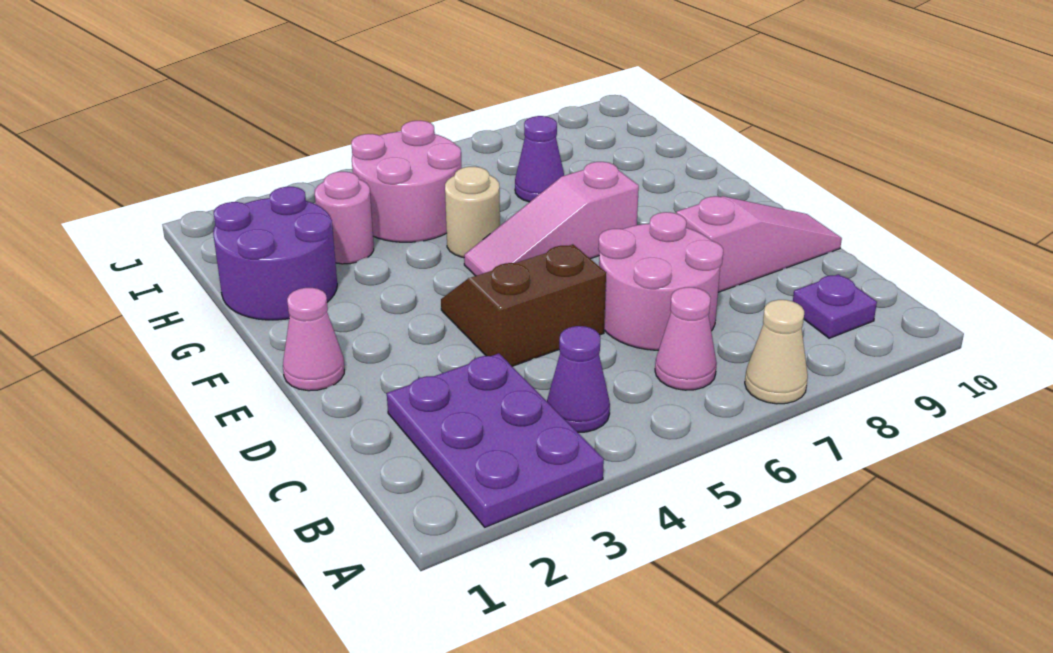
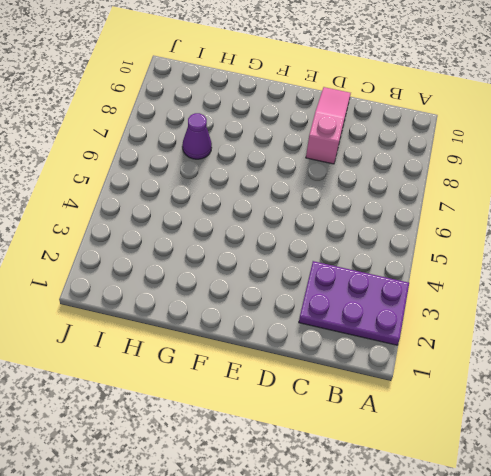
none -> tan cone A7 level 1
none -> purple cone B4 level 1
none -> pink cone B6 level 1

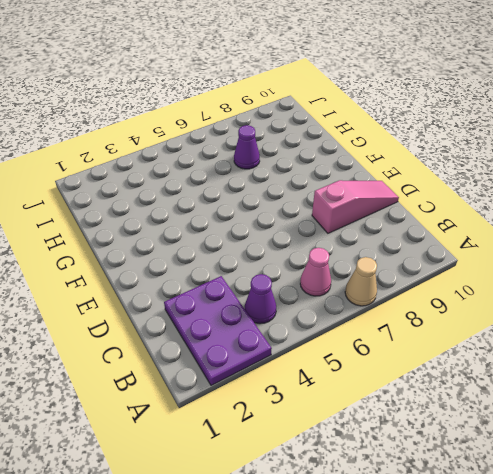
none -> purple plate B9 level 1
none -> pink round brick C6:D7 level 1
none -> brown slope D4:E5 level 1 top D

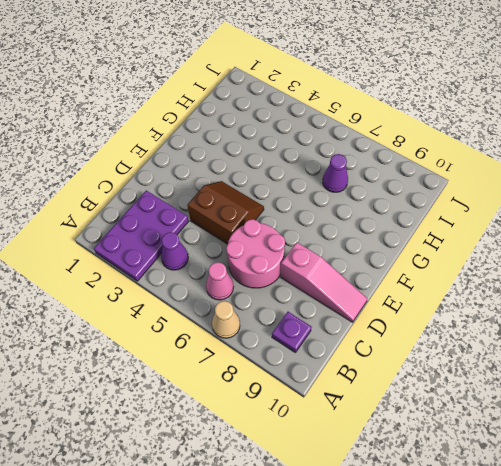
none -> pink cone E1 level 1
none -> pink slope F5:F7 level 1 top 7
none -> purple round brick G1:H2 level 1

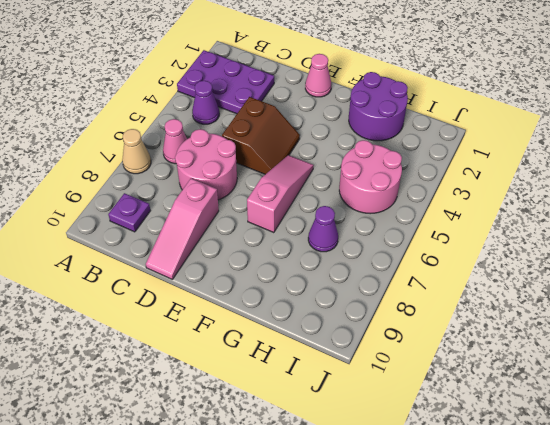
none -> tan round brick G5 level 1
none -> pink round brick H3 level 1

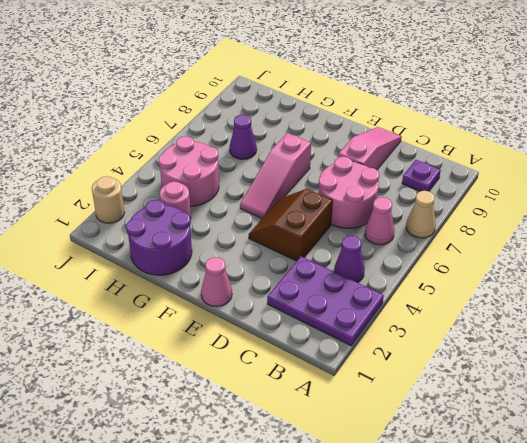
tan round brick J2 level 1 -> tan round brick G5 level 1

